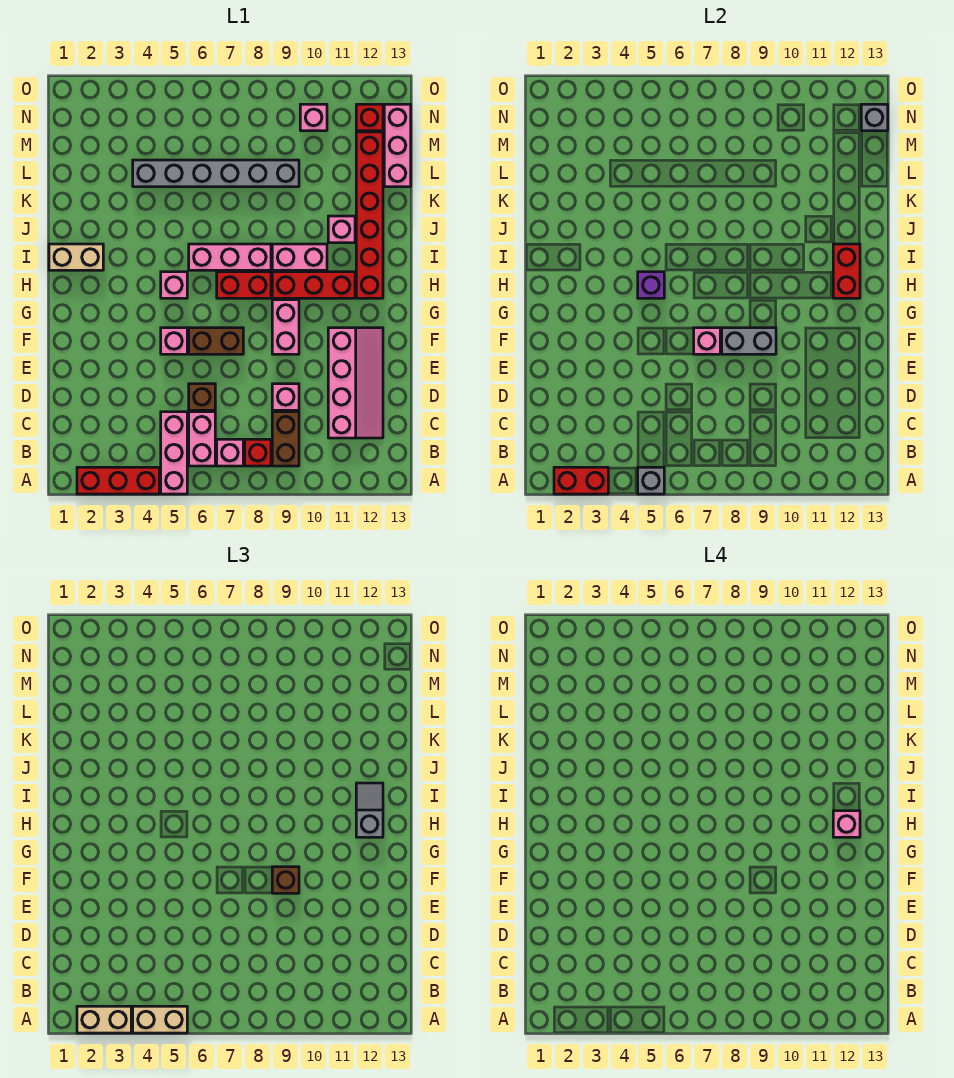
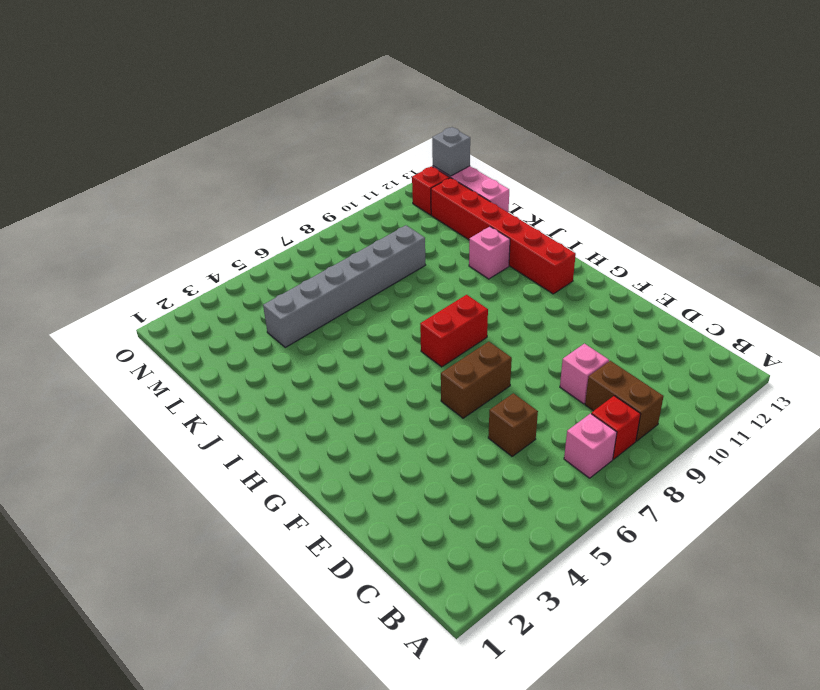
none -> red brick A2:A4 level 1
none -> pink brick A5:C5 level 1
none -> pink brick B6:C6 level 1
none -> pink slope C11:F12 level 1 top 11

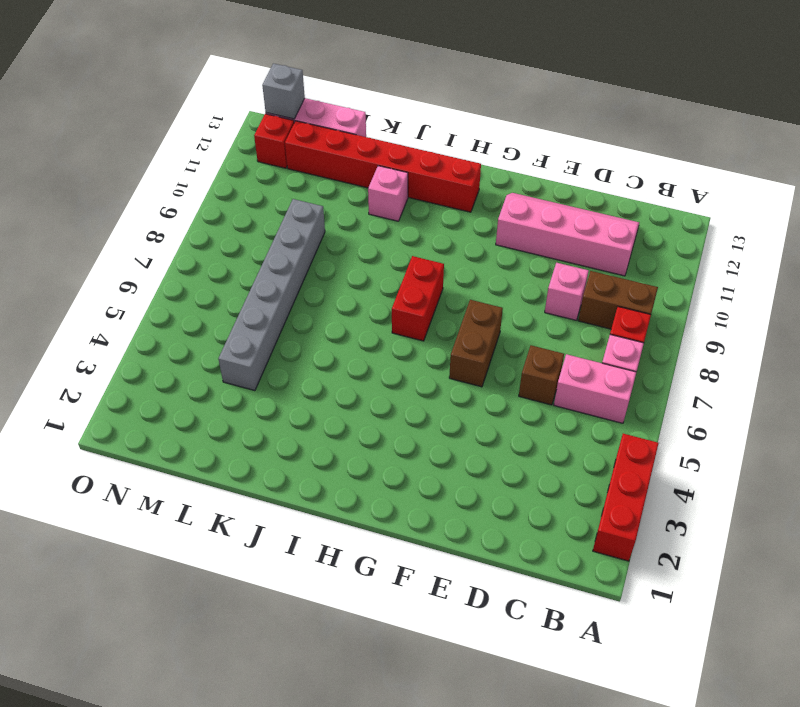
none -> pink brick A5:C5 level 1
none -> pink brick F5 level 1
none -> pink brick F9:G9 level 1
none -> pink brick H5 level 1

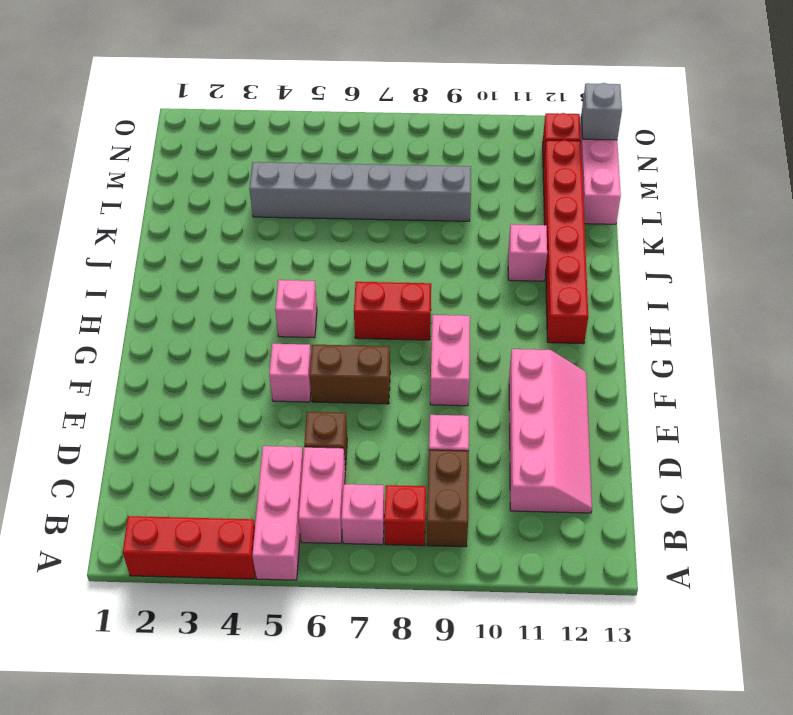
none -> red brick H9:H11 level 1
none -> tan brick I1:I2 level 1
none -> pink brick I6:I8 level 1
none -> pink brick I9:I10 level 1

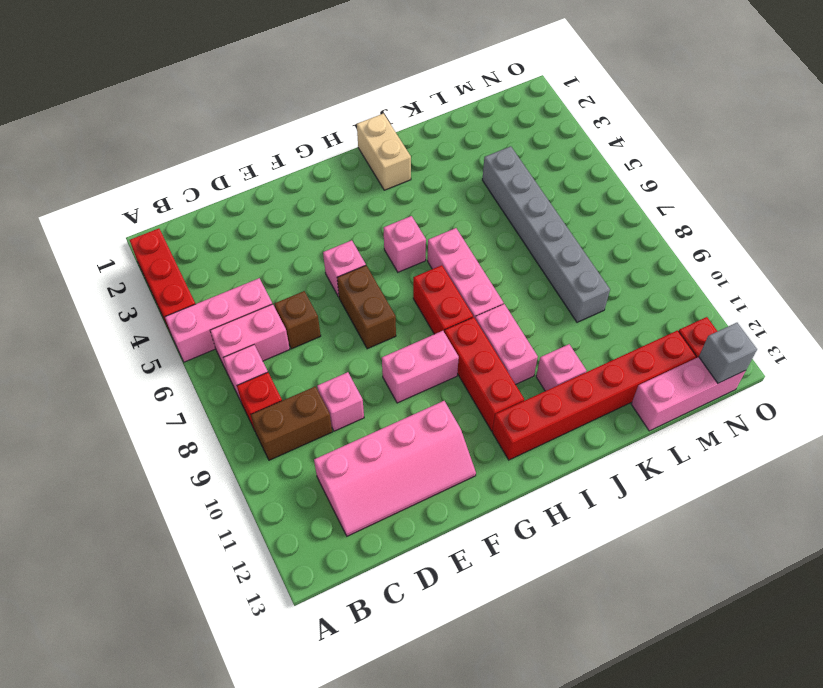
none -> pink brick N10 level 1
none -> red brick A2:A3 level 2
none -> grey brick A5 level 2
none -> pink brick F7 level 2

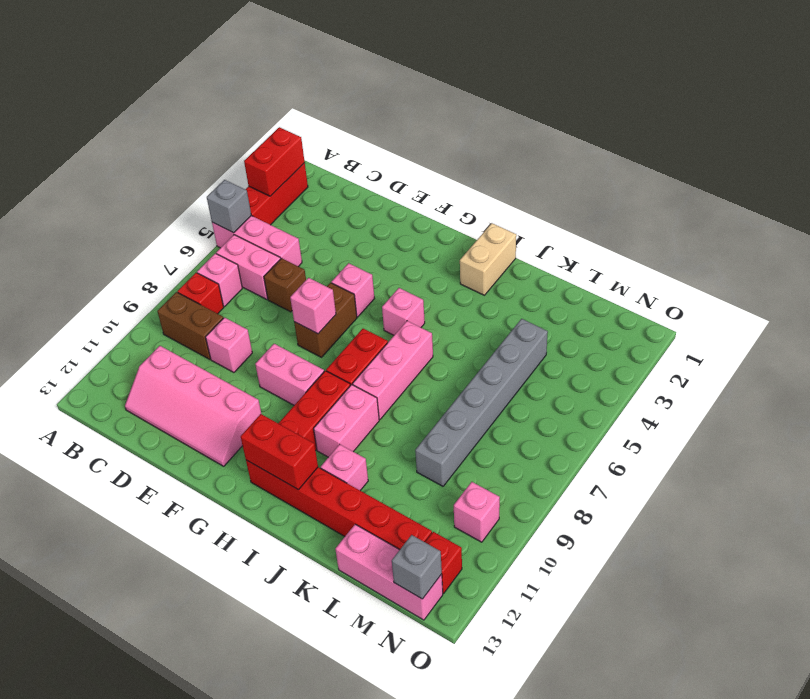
none -> grey brick F8:F9 level 2
none -> purple brick H5 level 2
none -> tan brick A2:A3 level 3
none -> tan brick A4:A5 level 3

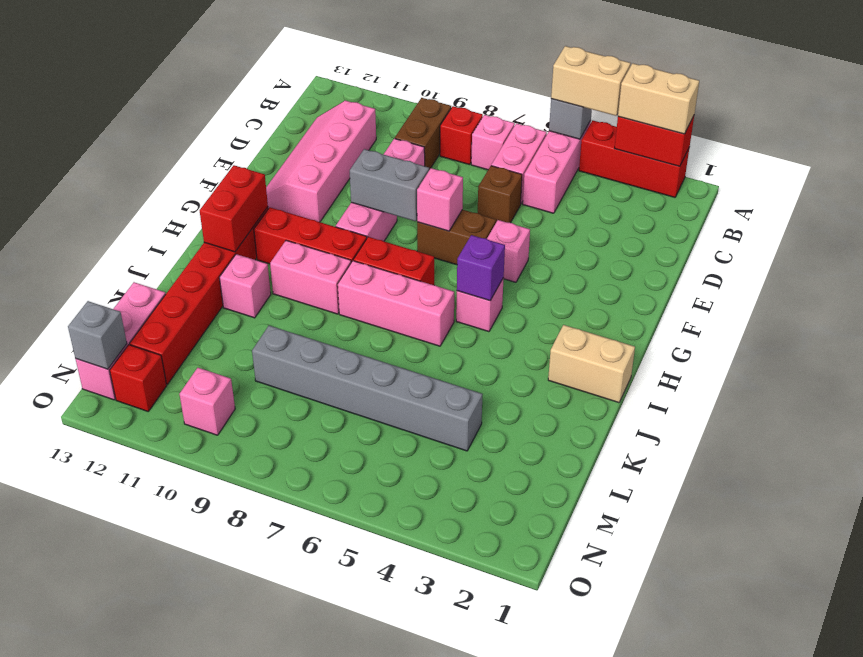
none -> brown brick F9 level 3
none -> grey slope H12:I12 level 3 top H
none -> pink brick H12 level 4

